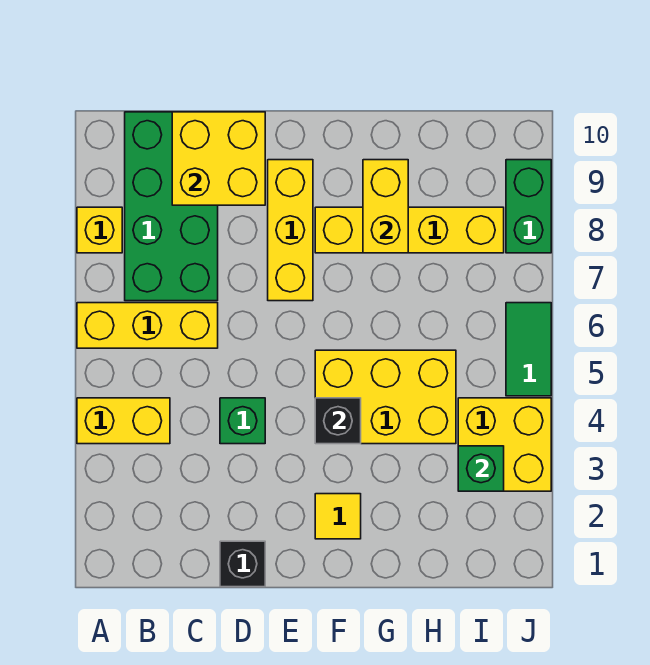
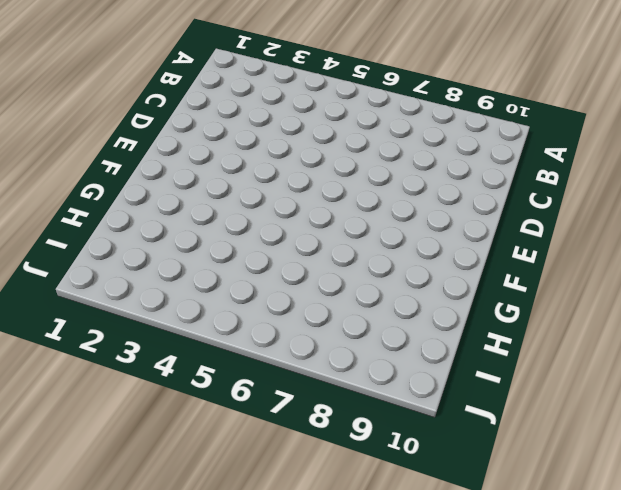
none -> yellow brick A4:B4 level 1
none -> yellow brick A6:C6 level 1
none -> yellow brick A8 level 1

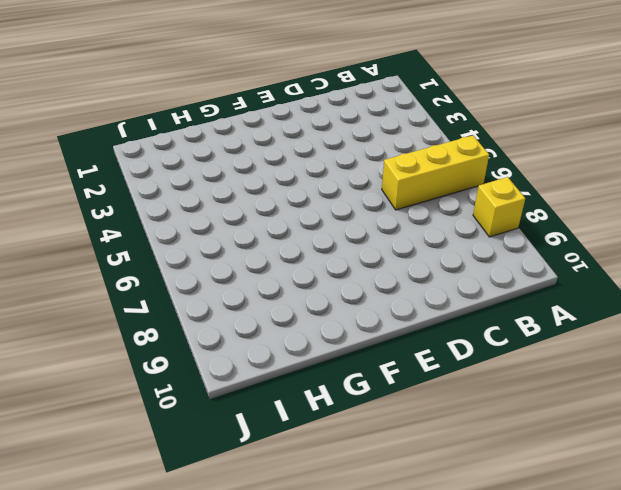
none -> yellow brick A4:B4 level 1
none -> green brick B7:C10 level 1
none -> black brick D1 level 1

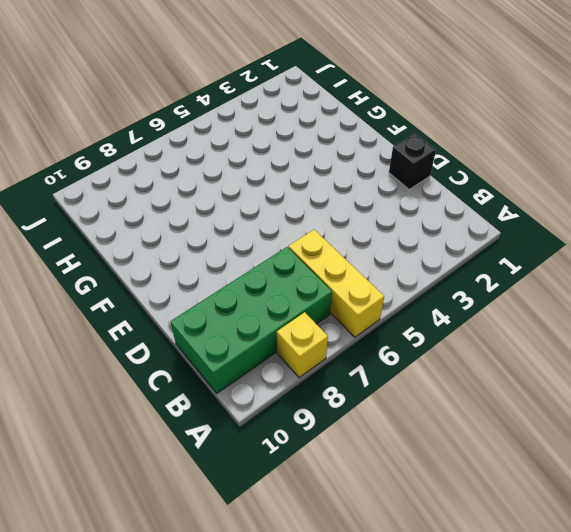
none -> yellow brick A4:B4 level 1
none -> green brick D4 level 1
none -> yellow brick E7:E9 level 1

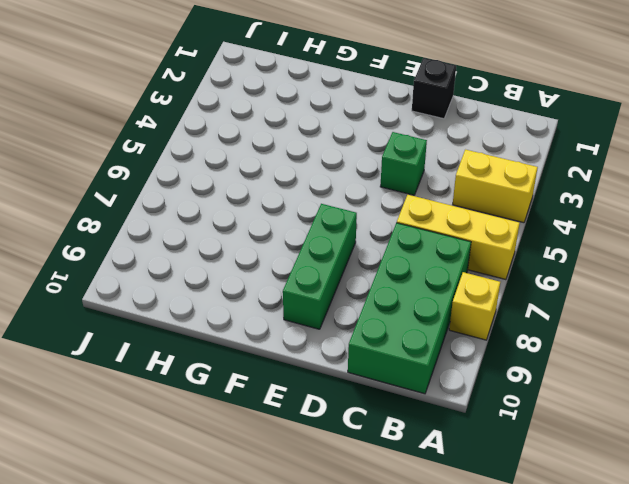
green brick E7:E9 level 1 -> yellow brick E7:E9 level 1
none -> yellow tile F2 level 1
none -> yellow brick F4:H5 level 1
none -> yellow brick F8:I8 level 1

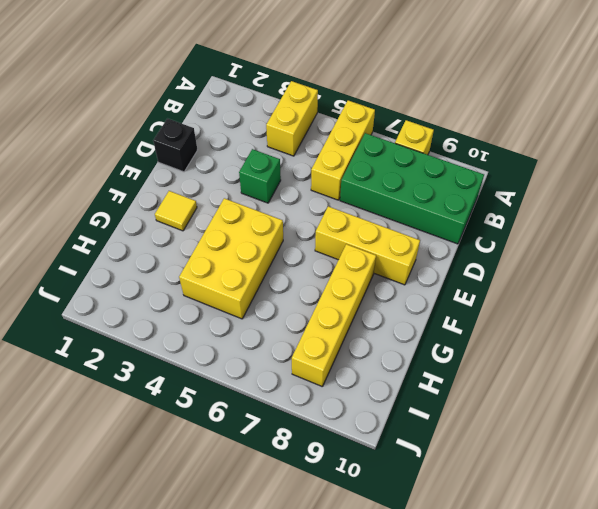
none -> yellow brick I3:J4 level 1
none -> green tile J5:J6 level 1
none -> green brick J8:J9 level 1

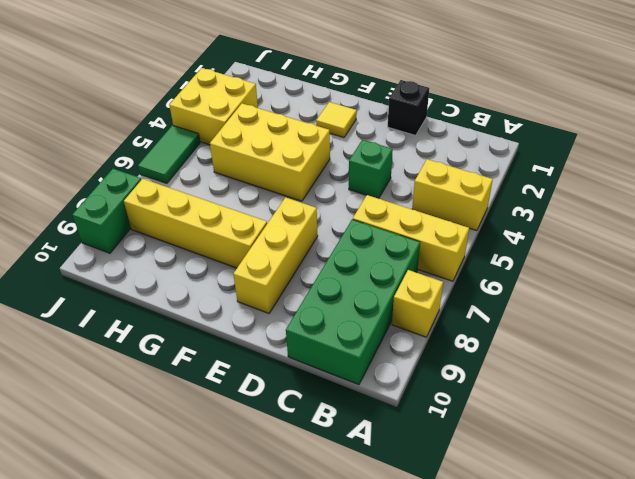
none -> yellow brick C9:D10 level 2
none -> black brick F4 level 2
none -> yellow brick G8:G9 level 2

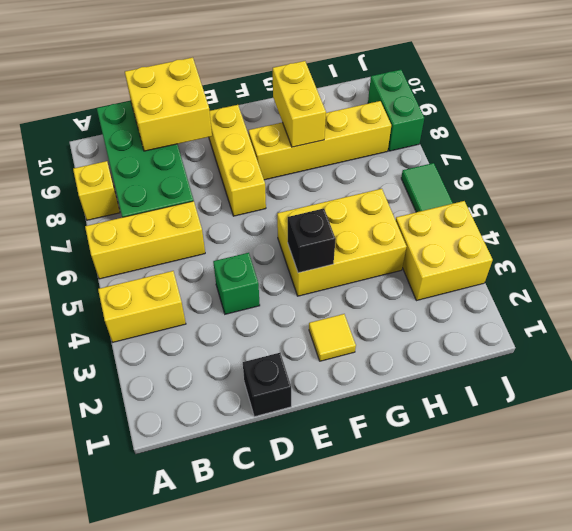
none -> green brick I3 level 2

